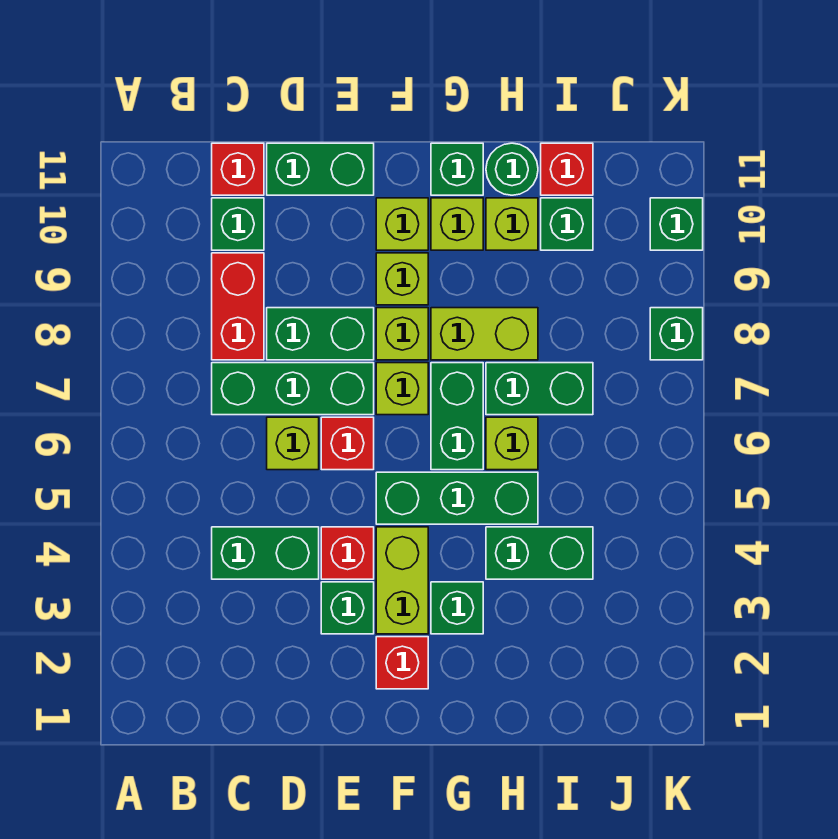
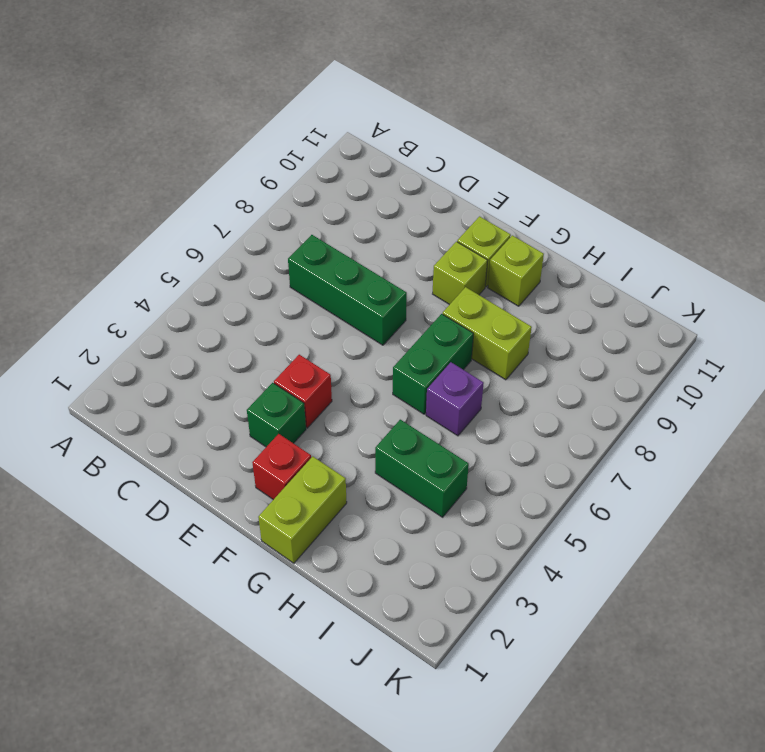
lime brick G1:G2 level 1 -> lime brick F3:F4 level 1
purple brick H6 level 1 -> lime brick H6 level 1
none -> green brick C4:D4 level 1
none -> red brick C8:C9 level 1
none -> green brick C10 level 1
none -> red brick C11 level 1

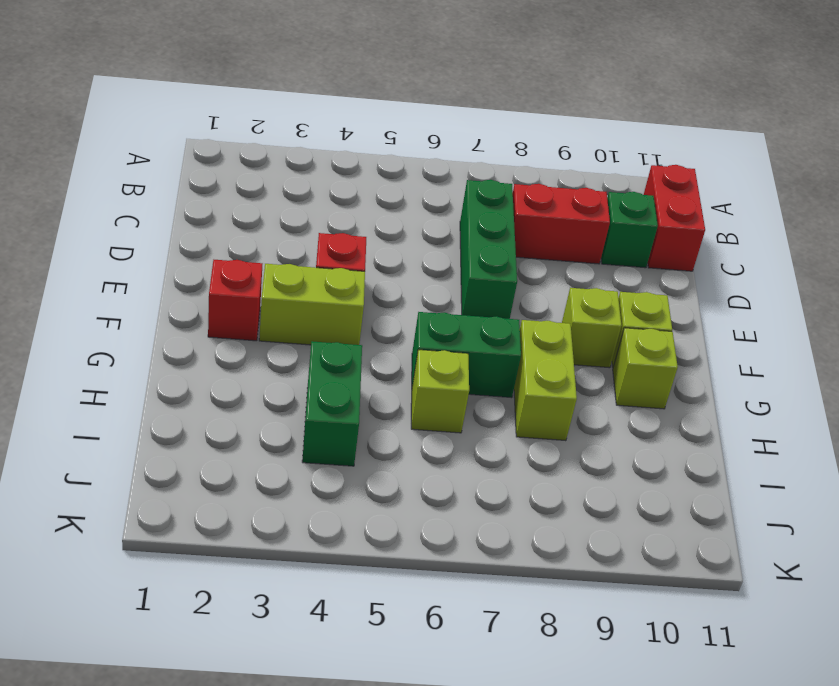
red brick B11:C11 level 1 -> red brick C11 level 1
none -> green brick C4:D4 level 1
none -> lime brick D6 level 1
none -> green brick D8:E8 level 1
none -> green brick D11:E11 level 1

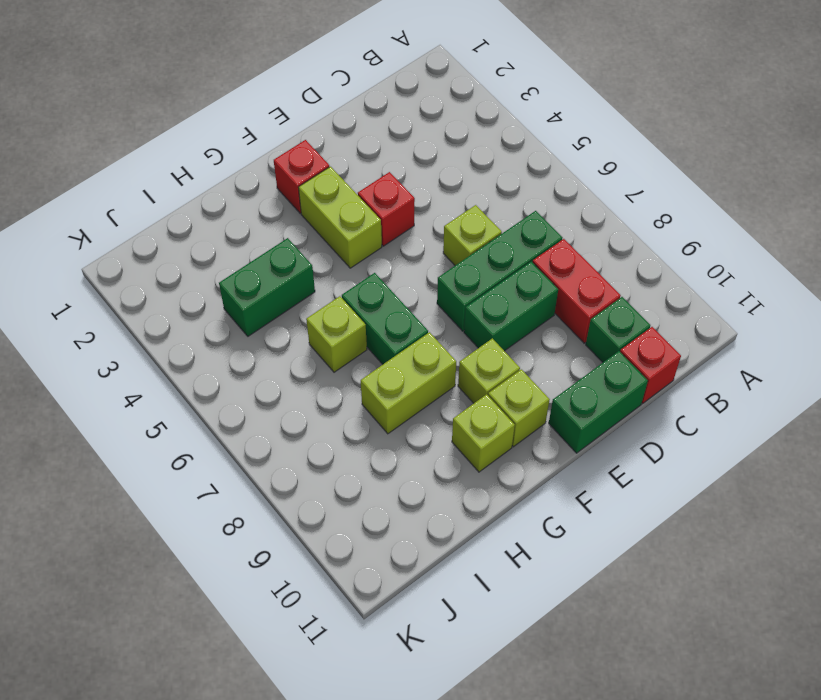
none -> green brick C4:D4 level 1
none -> green brick E3 level 1
none -> red brick E6 level 1
none -> green brick F5:H5 level 1

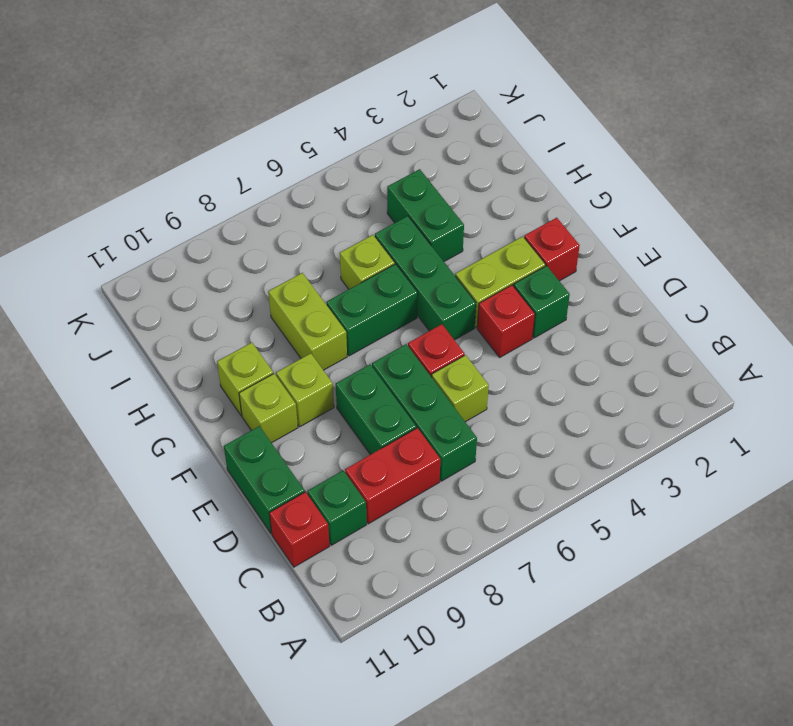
none -> green brick C4:D4 level 1
none -> lime brick F7 level 1
none -> lime brick F8 level 1
none -> green brick G3 level 1

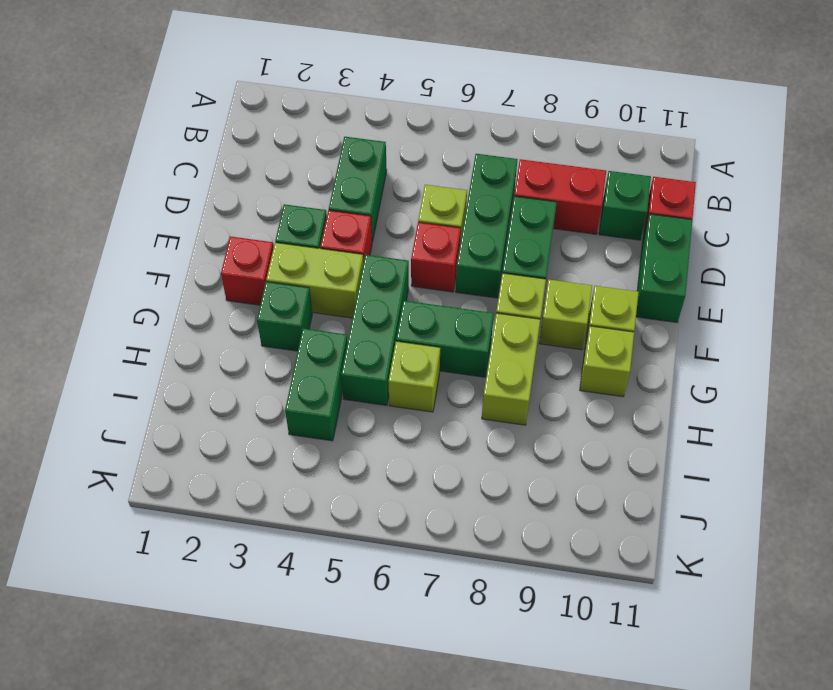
none -> lime brick F7 level 1
none -> green brick G11 level 1
none -> green brick H7:I7 level 1
none -> lime brick H10 level 1

